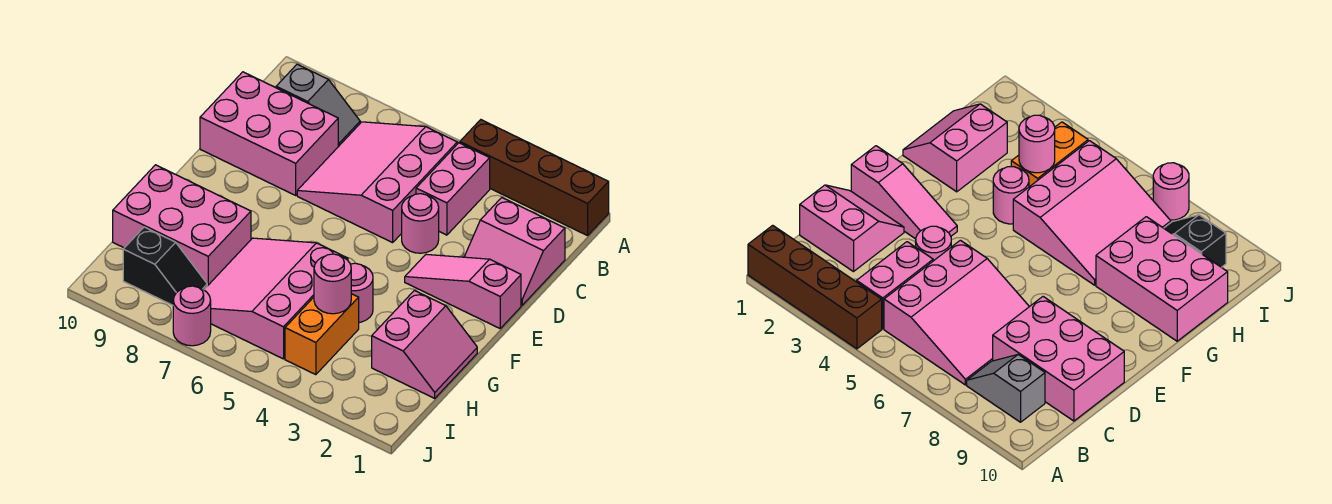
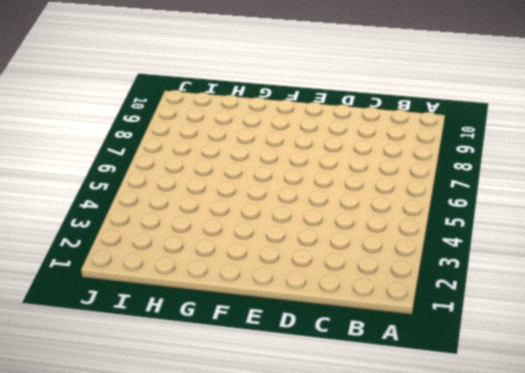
none -> brown brick A1:A4 level 1
none -> pink brick B4:C4 level 1
none -> pink slope B5:D7 level 1 top 5

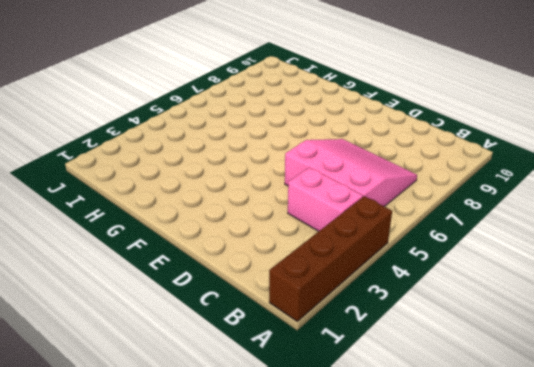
none -> grey slope B8:B9 level 1 top 9
none -> pink slope C1:D2 level 1 top C
none -> pink brick C8:D10 level 1

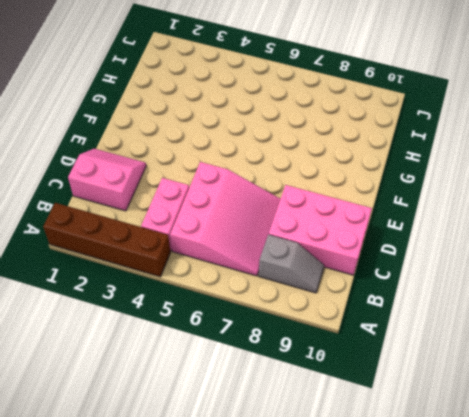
grey slope B8:B9 level 1 top 8 -> grey slope B8:B9 level 1 top 9
none -> pink round brick D4 level 1
none -> pink slope E1:E3 level 1 top 1
none -> pink slope G1:H2 level 1 top 2

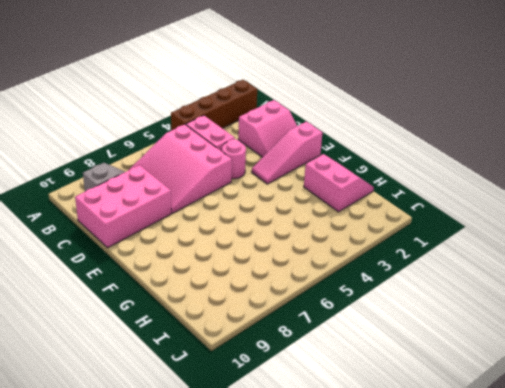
none -> pink round brick G4 level 1
none -> pink slope G5:I7 level 1 top 5
none -> pink brick G8:H10 level 1

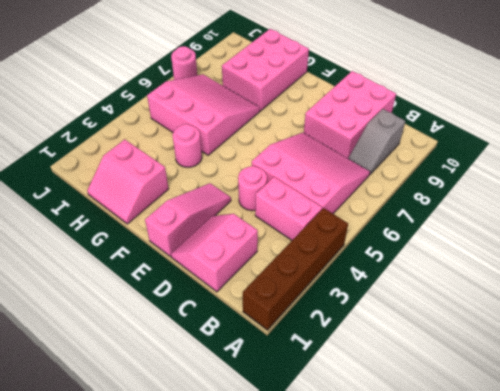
none -> orange brick H4:I4 level 1
none -> black slope I8:I9 level 1 top 9
none -> pink round brick H4 level 2

